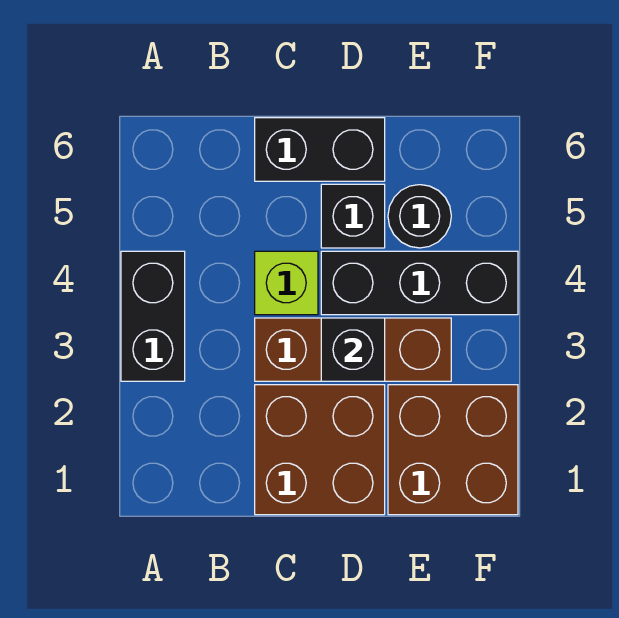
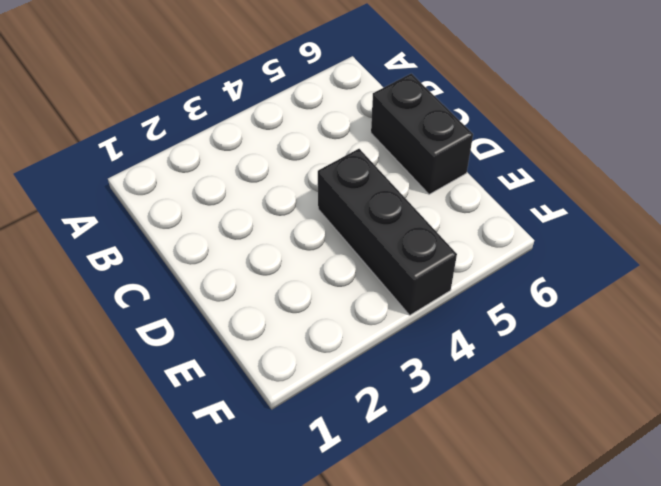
none -> black brick A3:A4 level 1
none -> brown brick C1:D2 level 1

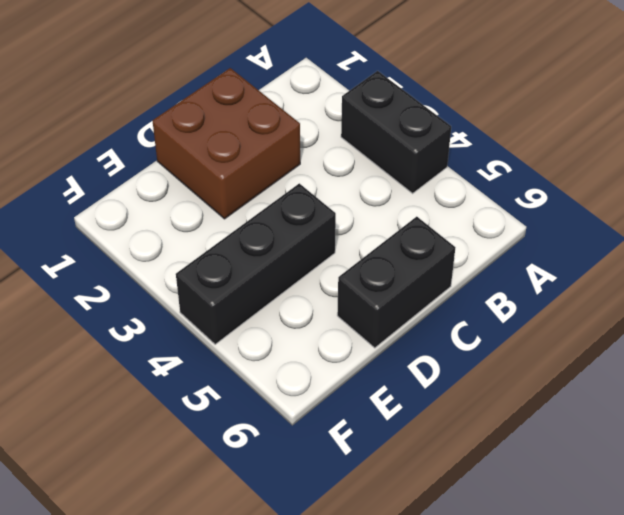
none -> brown brick C3:E3 level 1
none -> lime brick C4 level 1

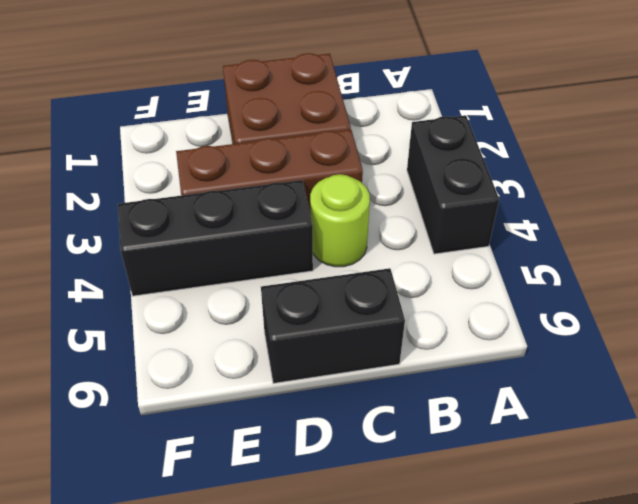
lime round brick C4 level 1 -> lime brick C4 level 1
none -> black brick D5 level 1
none -> brown brick E1:F2 level 1

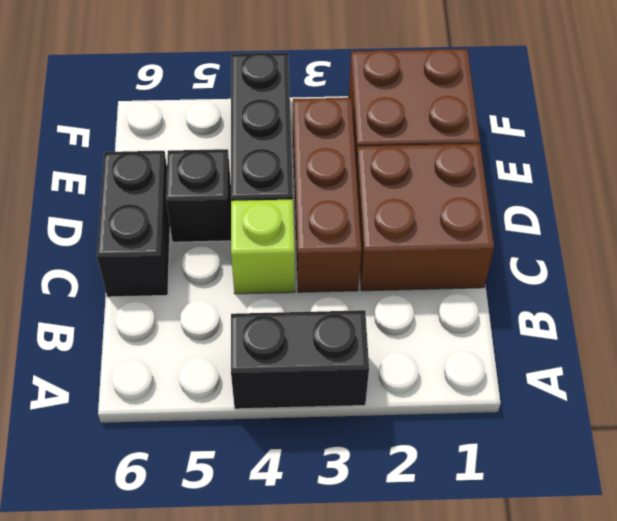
none -> black round brick E5 level 1
none -> black brick D3 level 2

